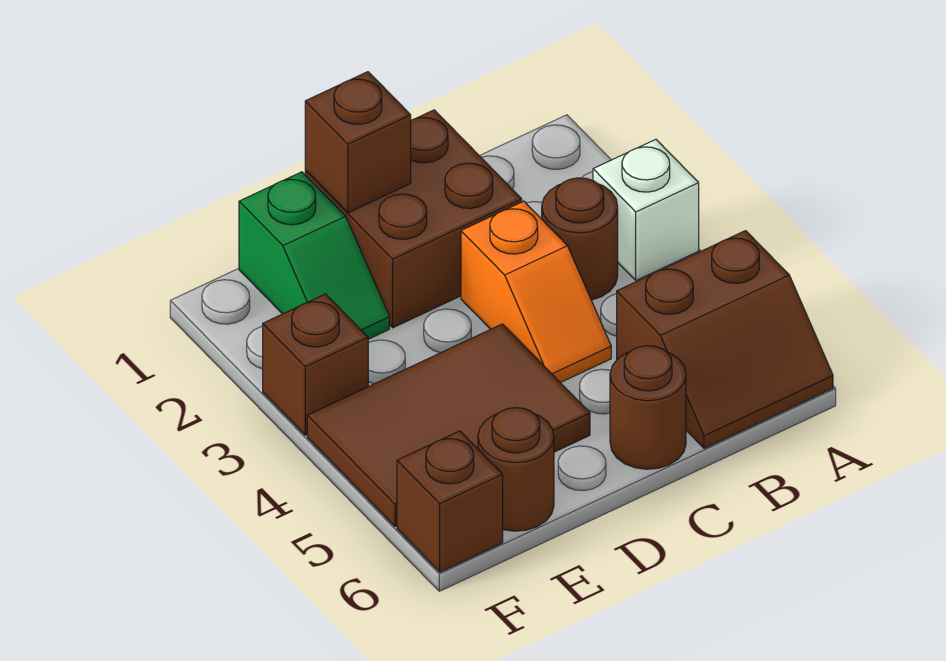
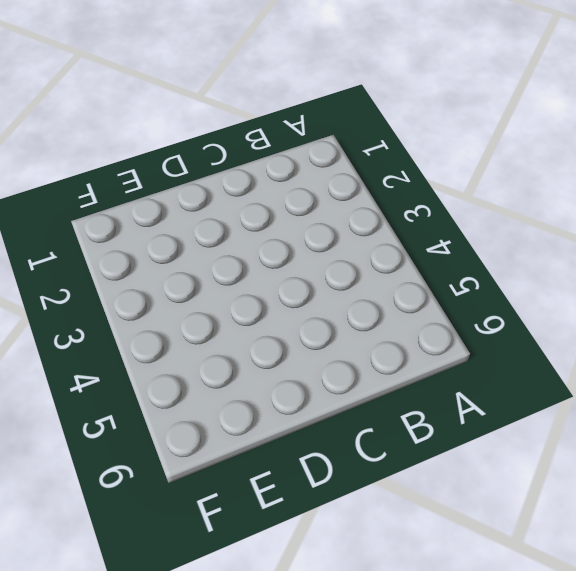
none -> white brick A3 level 1
none -> brown slope A5:B6 level 1 top 5
none -> brown round brick B3 level 1

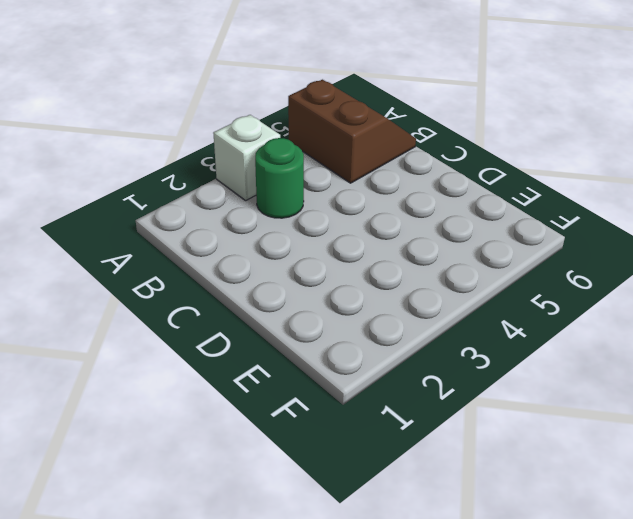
green round brick B3 level 1 -> brown round brick B3 level 1
none -> brown brick C1:D2 level 1
none -> orange slope C3:C4 level 1 top 3
none -> brown round brick C6 level 1

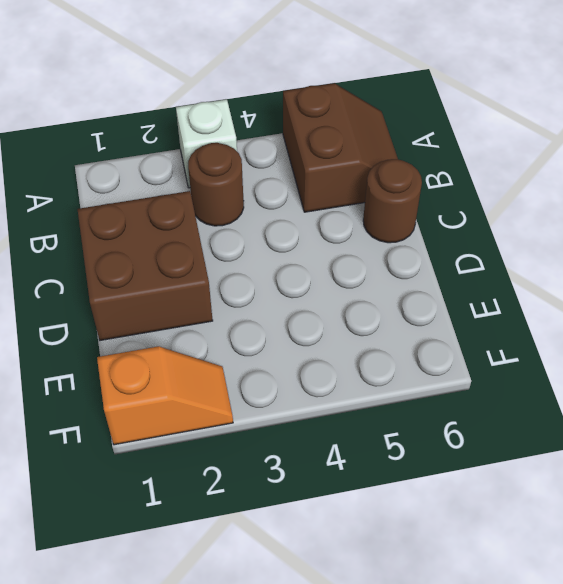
orange slope F1:F2 level 1 top 1 -> orange slope C3:C4 level 1 top 3
none -> brown tile D4:F5 level 1
none -> green slope E1:E2 level 1 top 1
none -> brown round brick E6 level 1

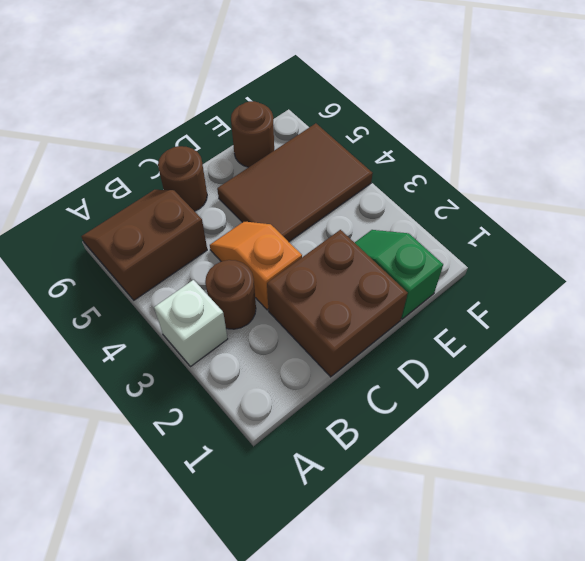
none -> brown brick F3 level 1
none -> brown brick F6 level 1
none -> brown brick D1 level 2

